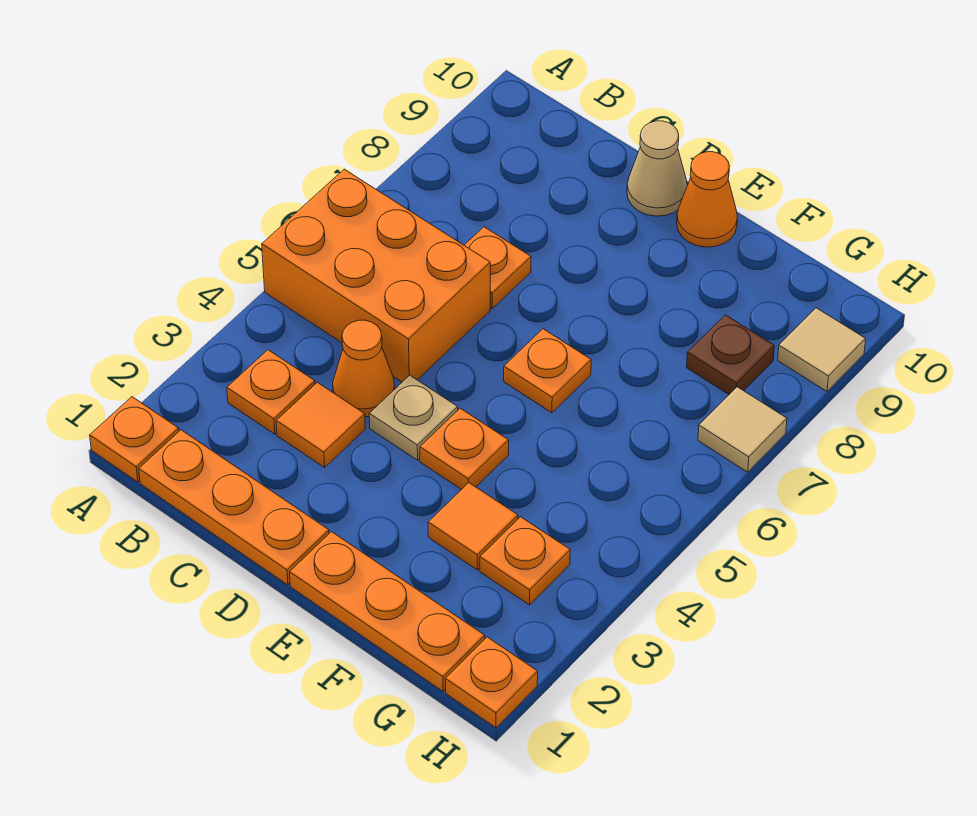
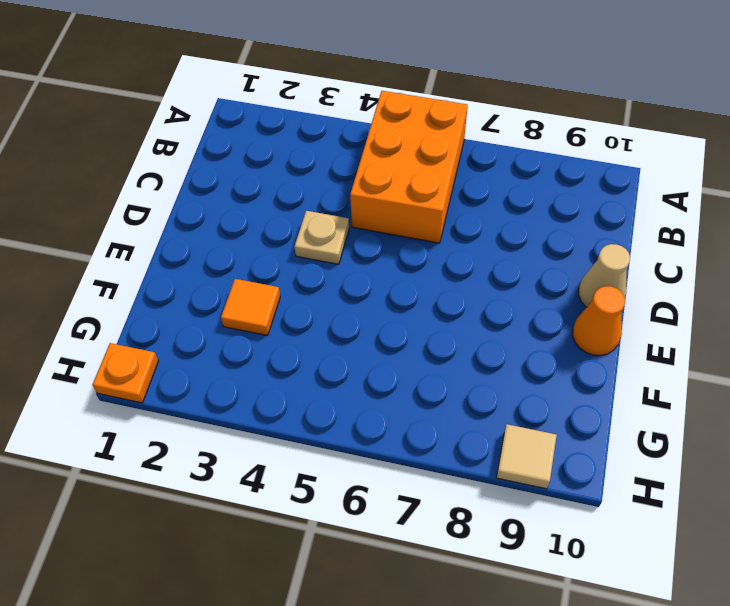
none -> orange plate A1 level 1
none -> orange plate B1:D1 level 1
none -> orange plate B3 level 1

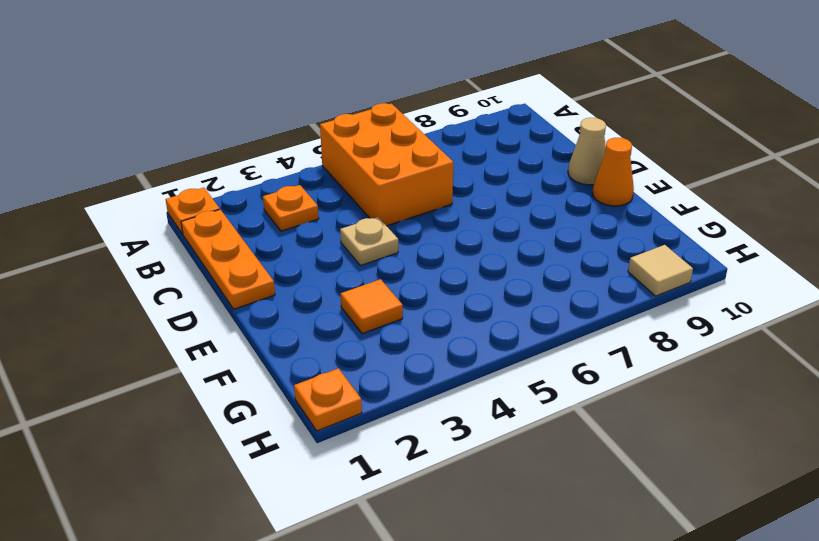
none -> orange tile C3 level 1
none -> orange cone C4 level 1
none -> orange plate C7 level 1

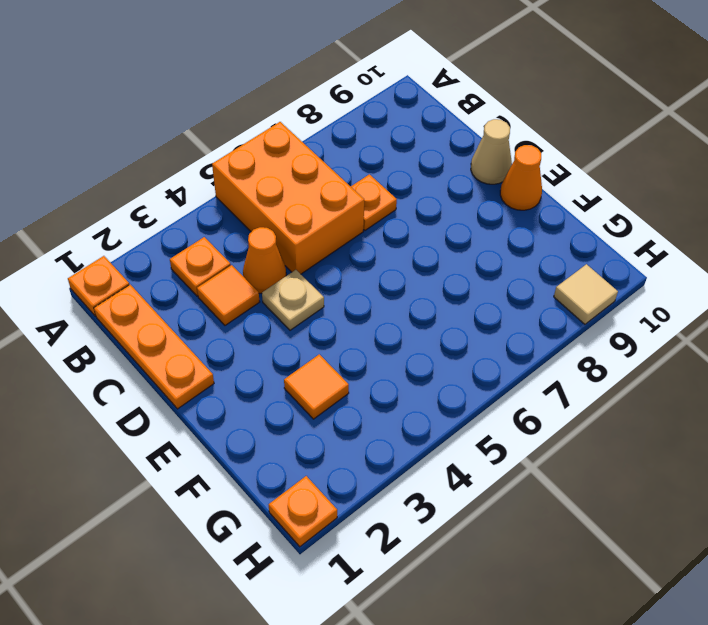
none -> orange plate E1:G1 level 1
none -> orange plate E4 level 1
none -> orange plate E6 level 1

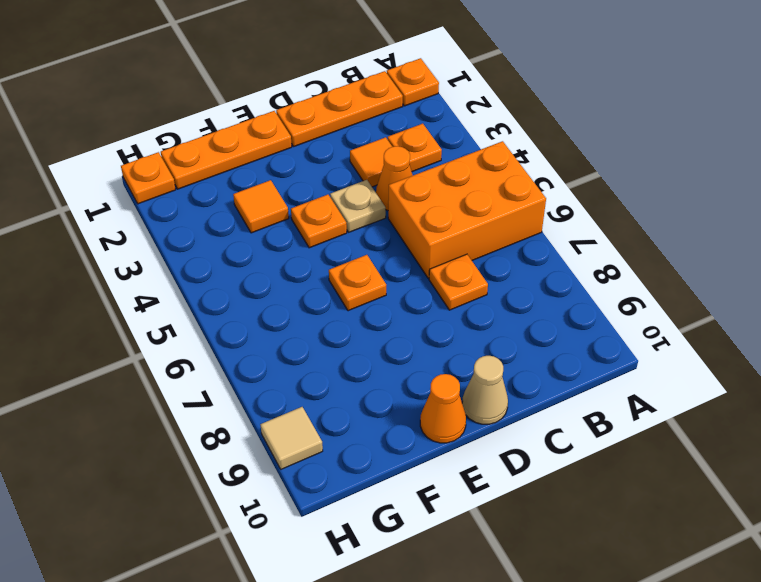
none -> orange plate G3 level 1
none -> brown plate G8 level 1
none -> tan tile H7 level 1

